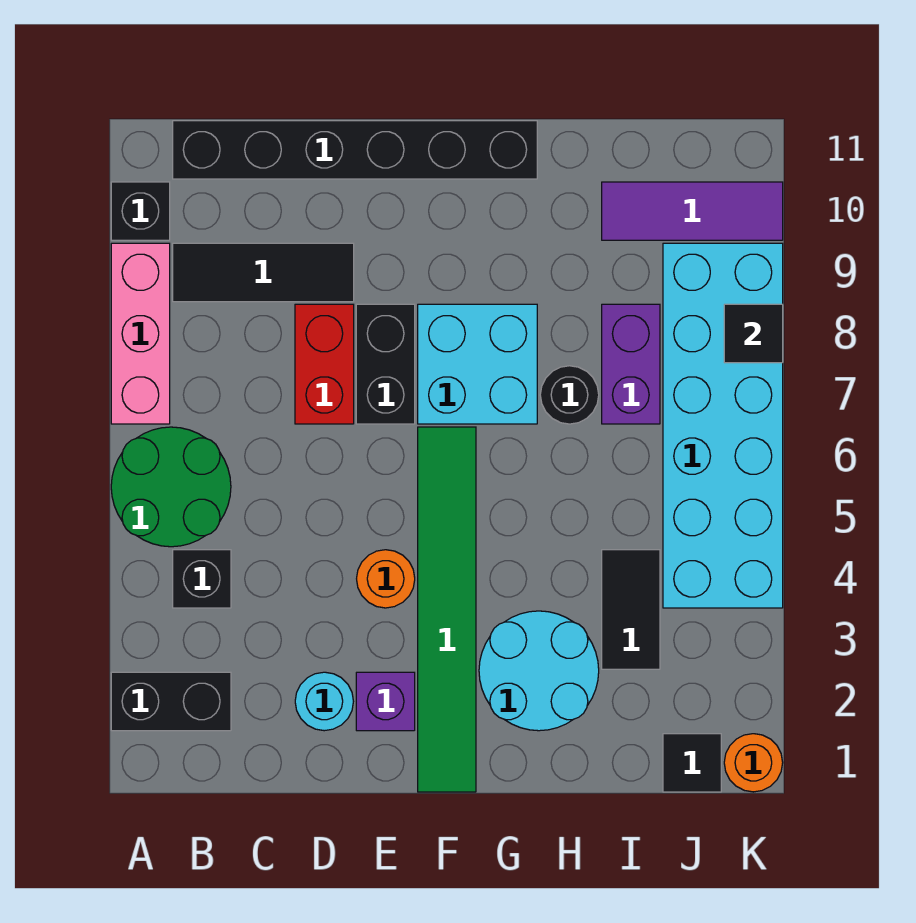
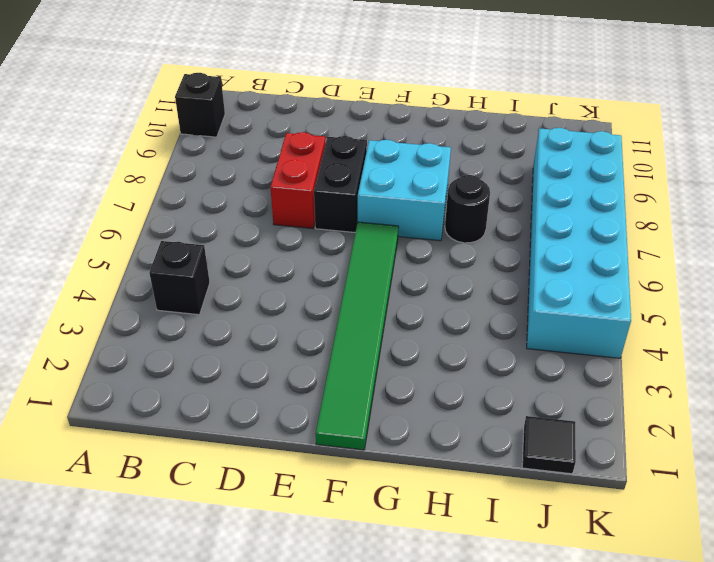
none -> black brick A2:B2 level 1
none -> green round brick A5:B6 level 1
none -> pink brick A7:A9 level 1

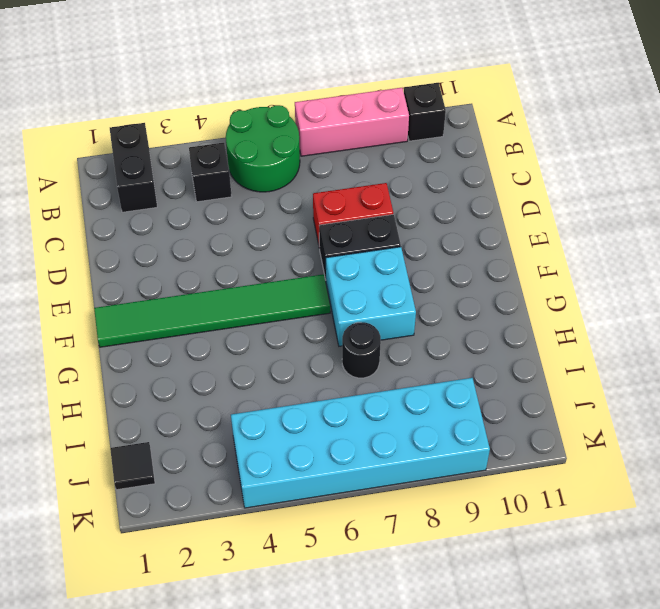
none -> black tile B9:D9 level 1
none -> black brick B11:G11 level 1
none -> cyan round brick D2 level 1

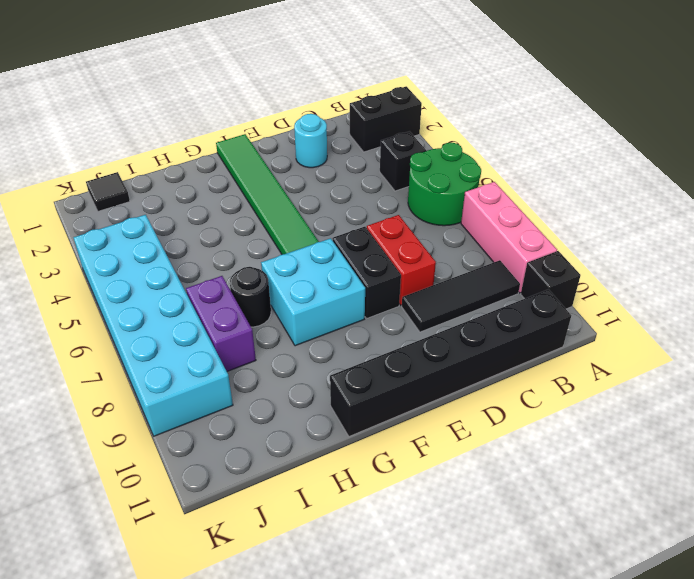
none -> purple brick E2 level 1
none -> orange round brick E4 level 1
none -> cyan round brick G2:H3 level 1

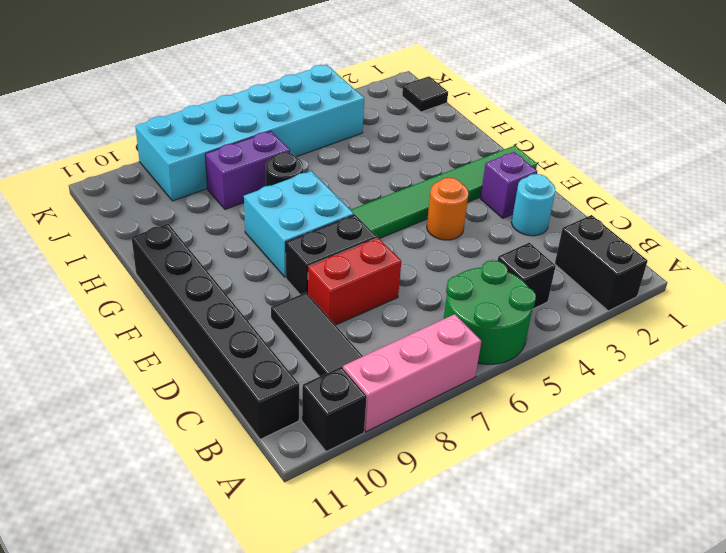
none -> cyan round brick G2:H3 level 1
none -> black tile I3:I4 level 1
none -> purple tile I10:K10 level 1

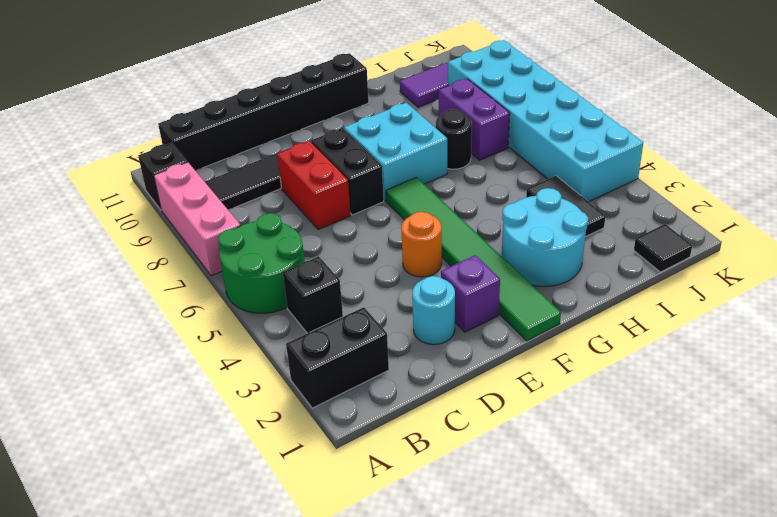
none -> orange round brick K1 level 1
none -> black tile K8 level 2

